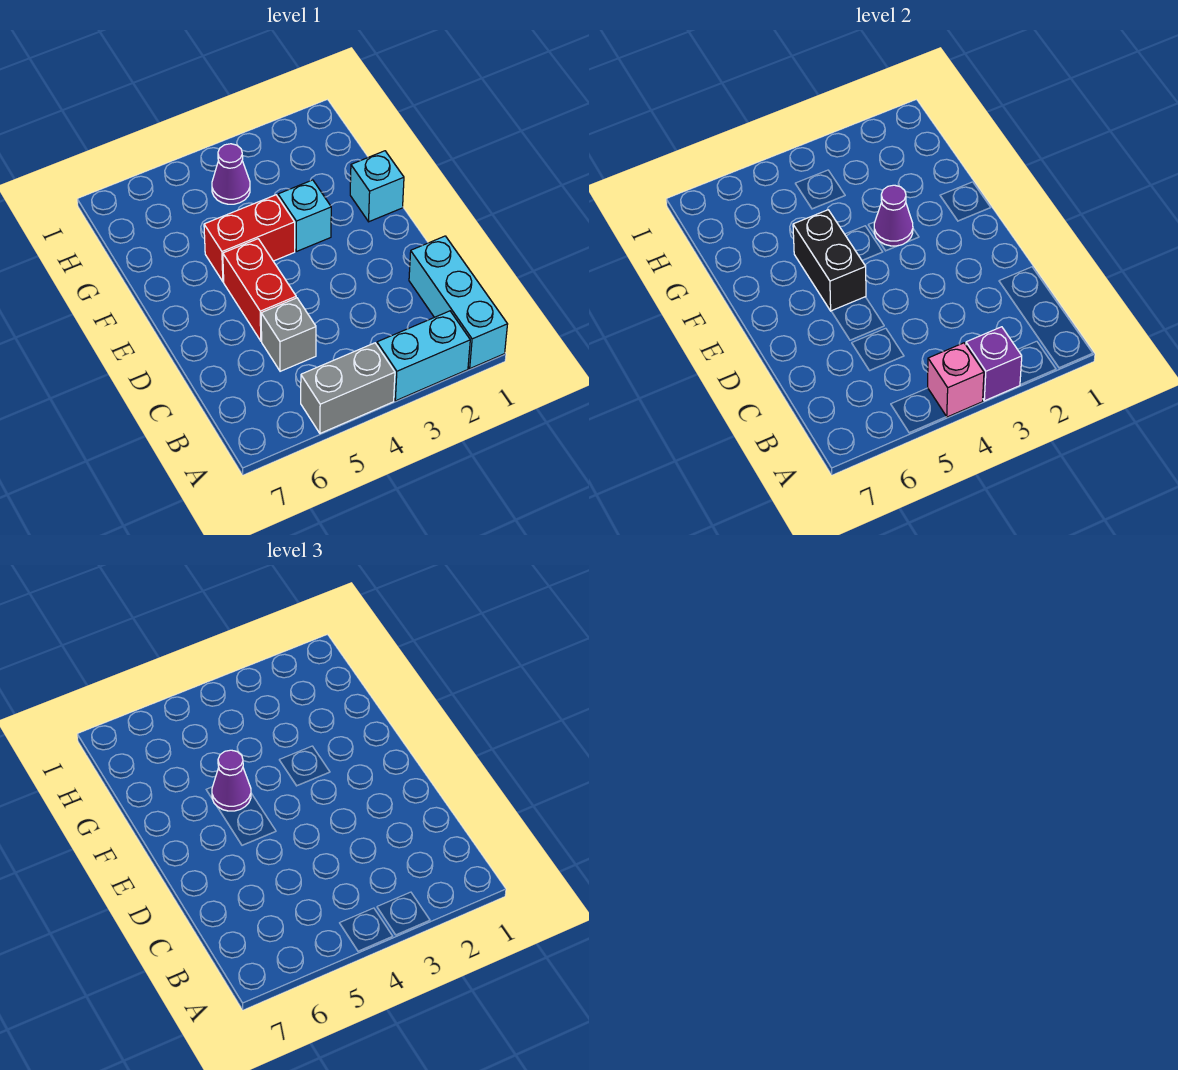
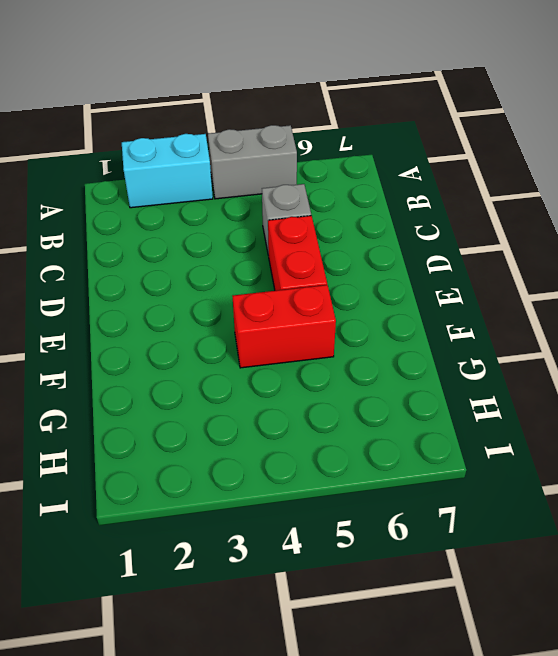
none -> cyan brick A1:C1 level 1
none -> cyan brick F1 level 1
none -> cyan brick F3 level 1

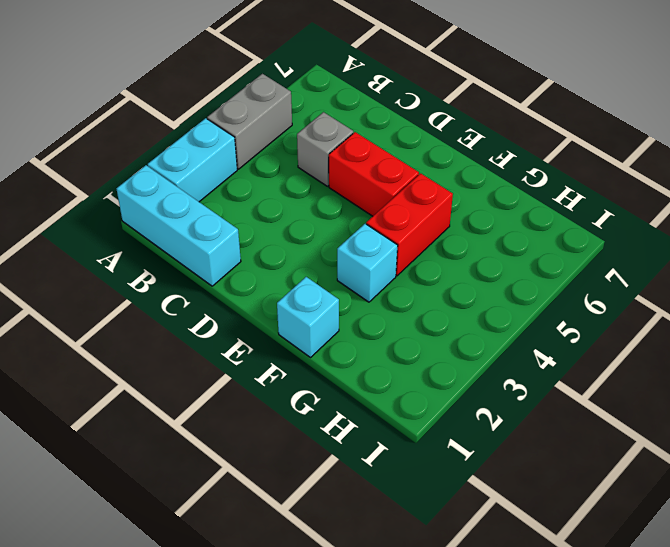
none -> purple cone H4 level 1
none -> purple brick A3 level 2
none -> pink brick A4 level 2

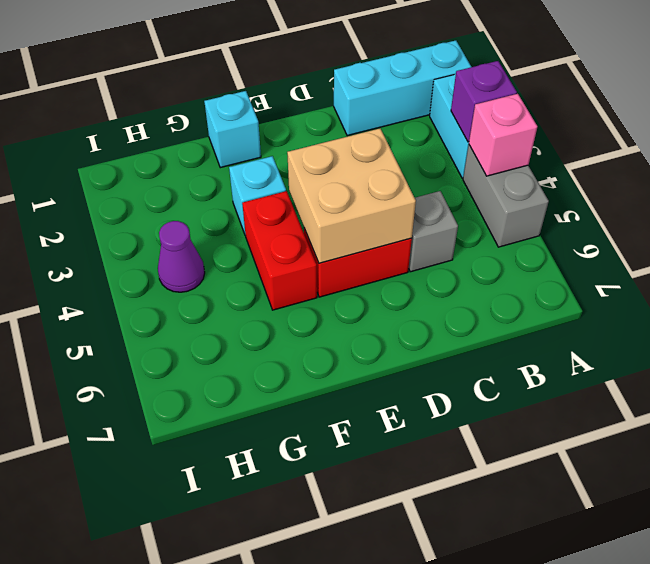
tan brick D4:E5 level 2 -> black brick E5:F5 level 2
none -> purple cone F3 level 2
none -> purple cone F5 level 3

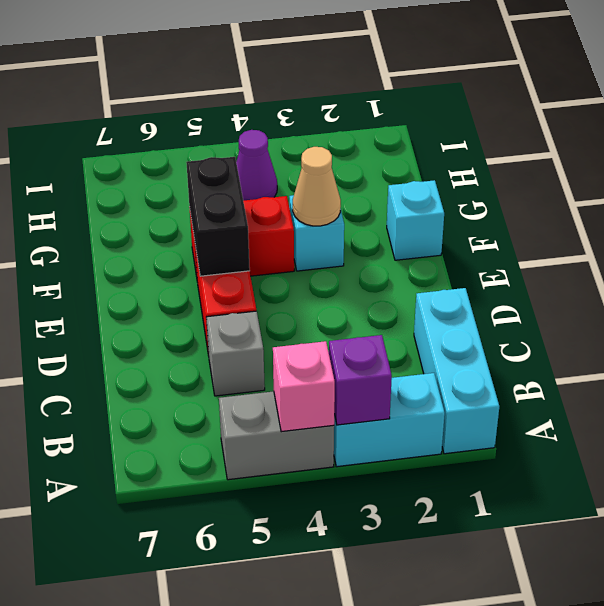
tan cone F3 level 2 -> purple cone F3 level 2
none -> purple cone F5 level 3

